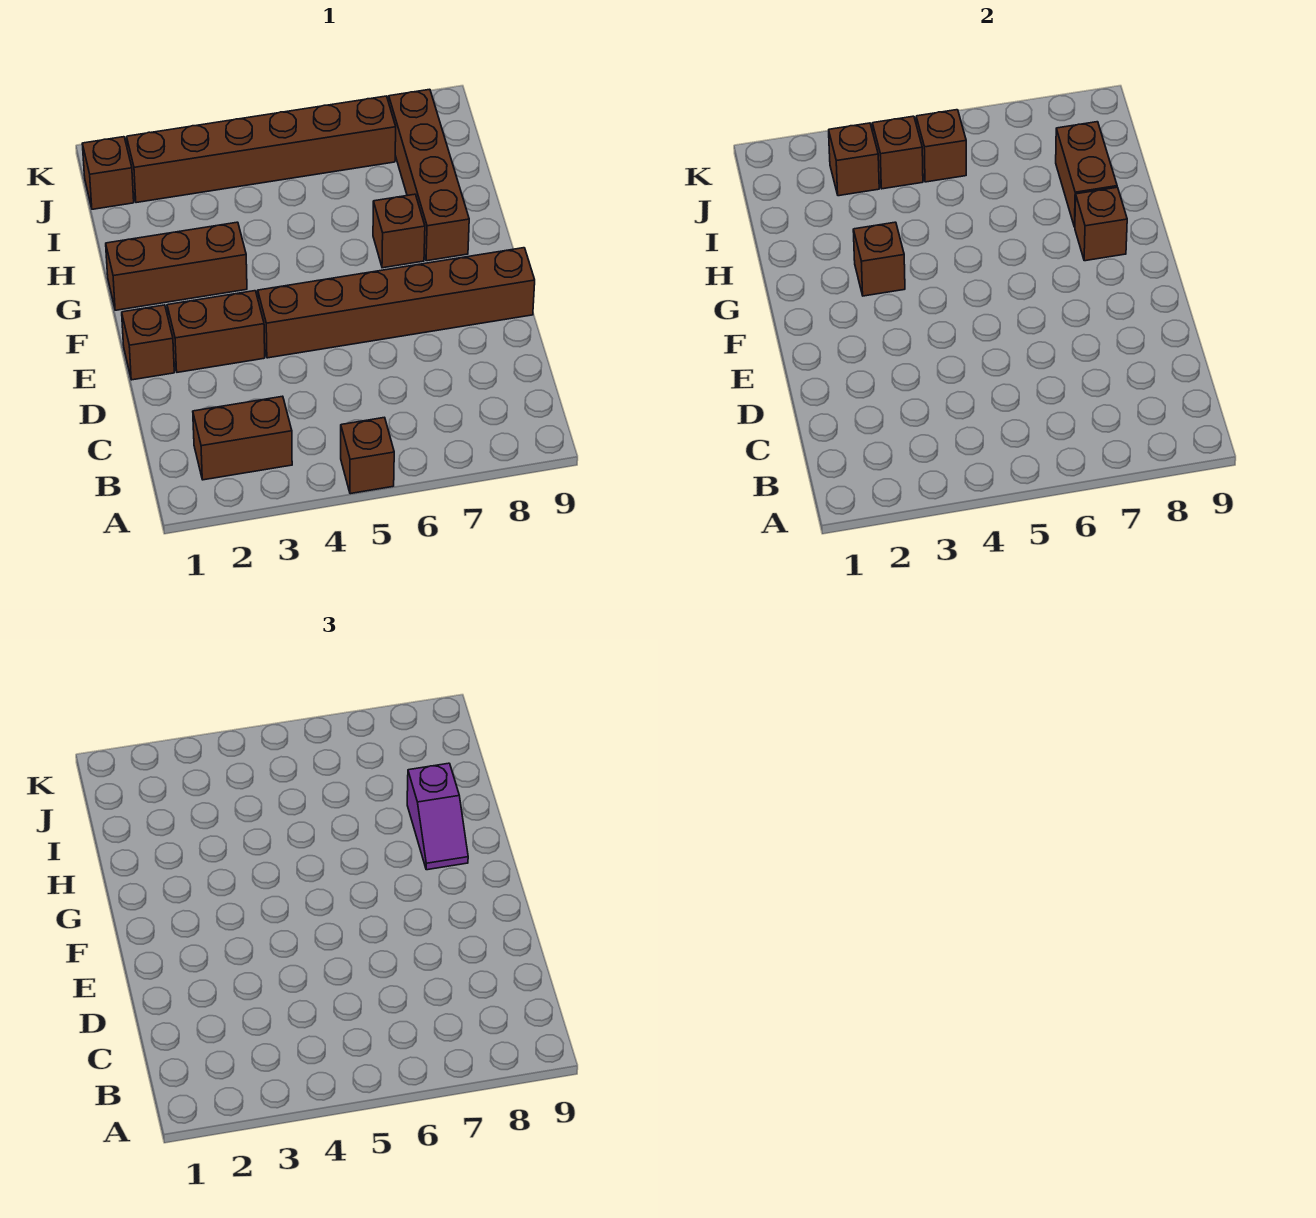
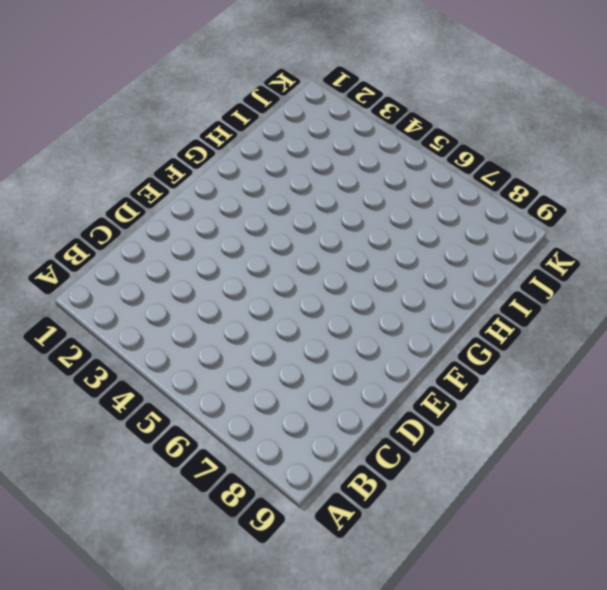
none -> brown brick A5 level 1
none -> brown brick B2:B3 level 1
none -> brown brick E1 level 1

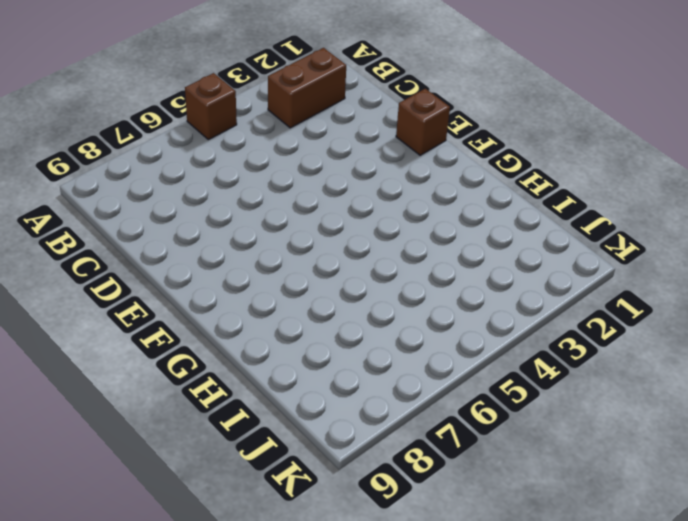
none -> brown brick E2:E3 level 1
none -> brown brick E4:E9 level 1
none -> brown brick G1:G3 level 1

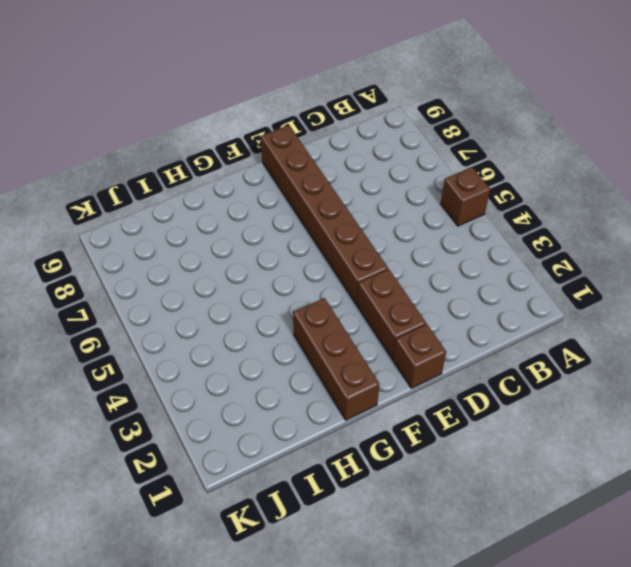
none -> brown brick B2:B3 level 1
none -> brown brick G7 level 1
none -> brown brick G8:J8 level 1

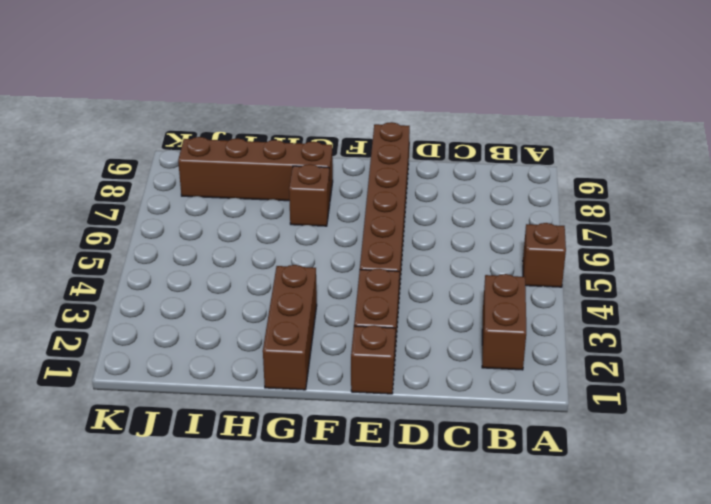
none -> brown brick J1 level 1
none -> brown brick J2:J7 level 1
none -> brown brick G3 level 2

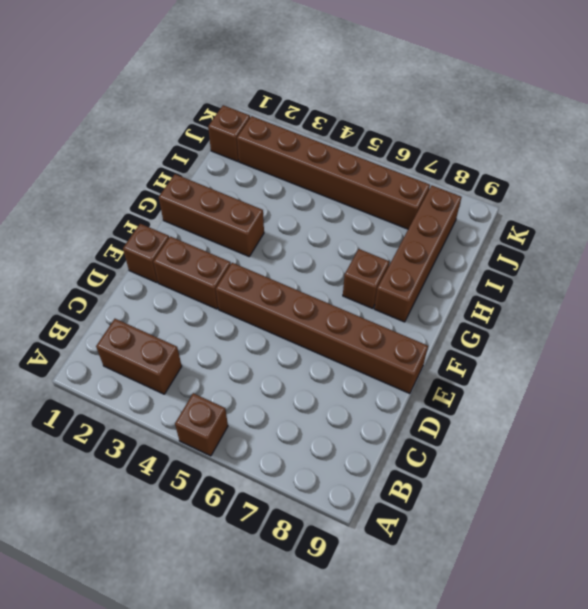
none -> brown brick G3 level 2
none -> brown brick G8 level 2
none -> brown brick H8:I8 level 2

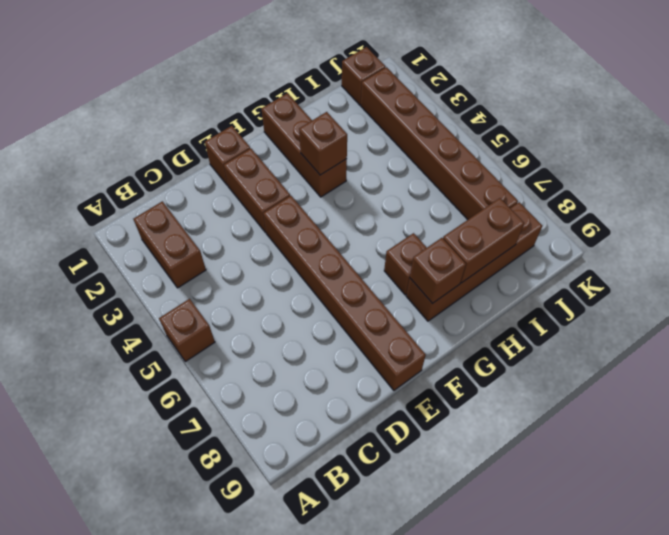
none -> brown brick J3 level 2
none -> brown brick J4 level 2
none -> brown brick J5 level 2

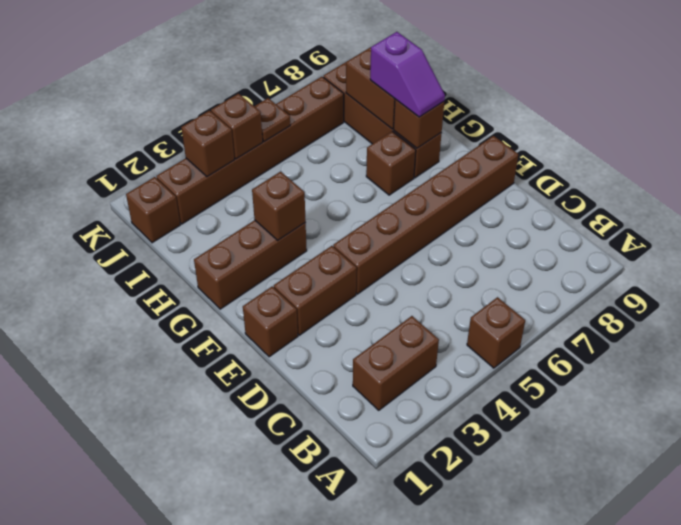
brown plate J5 level 2 -> brown brick J5 level 2

